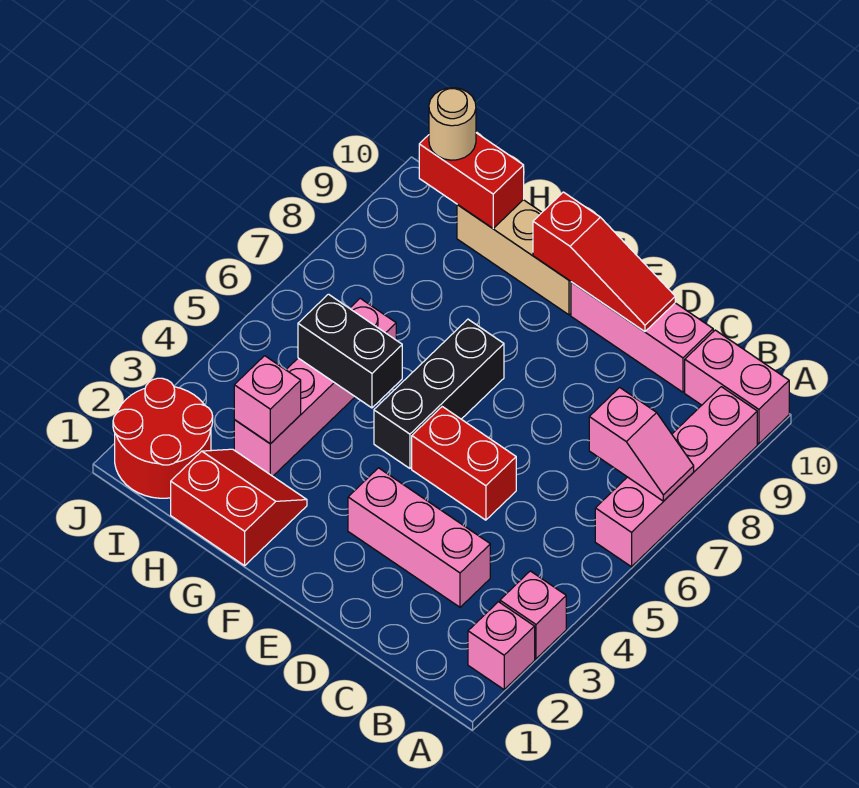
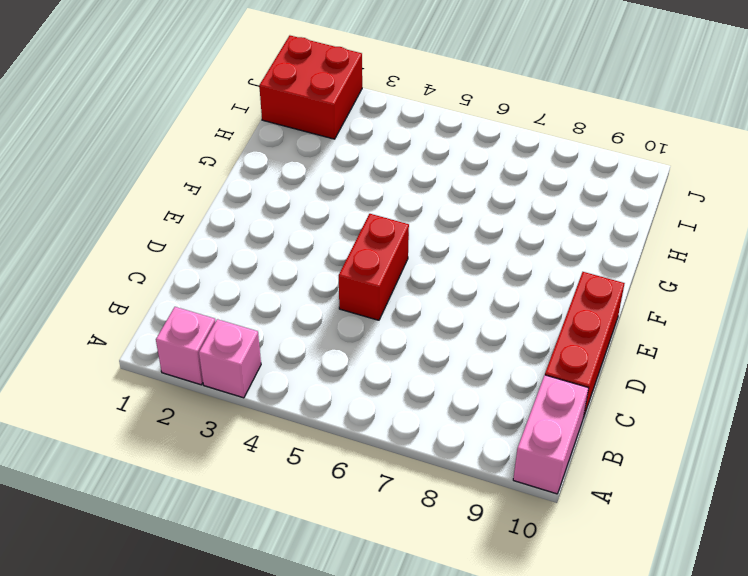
red brick C10:E10 level 1 -> pink brick C10:E10 level 1
red brick I1:J2 level 1 -> red round brick I1:J2 level 1
none -> pink brick A6:A9 level 1
none -> pink brick C3:E3 level 1
none -> black brick F5:F7 level 1

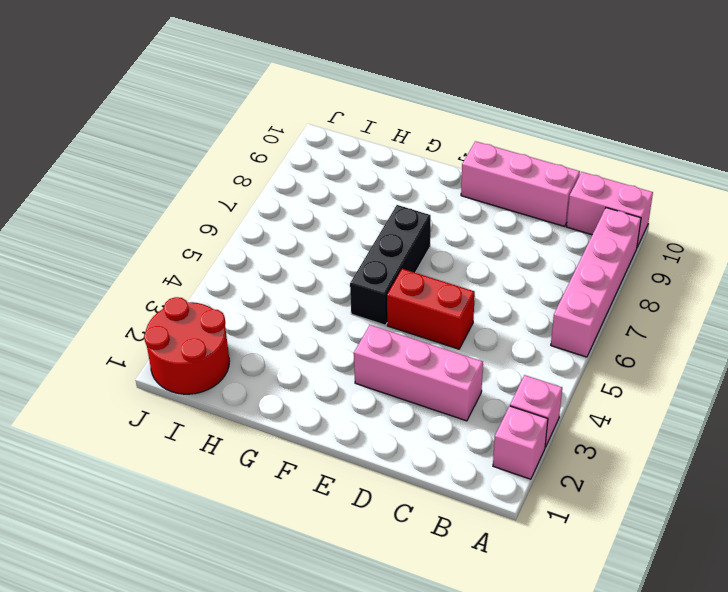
none -> tan brick F10:H10 level 1
none -> red slope G1:H2 level 1 top 1
none -> pink brick H3:H6 level 1

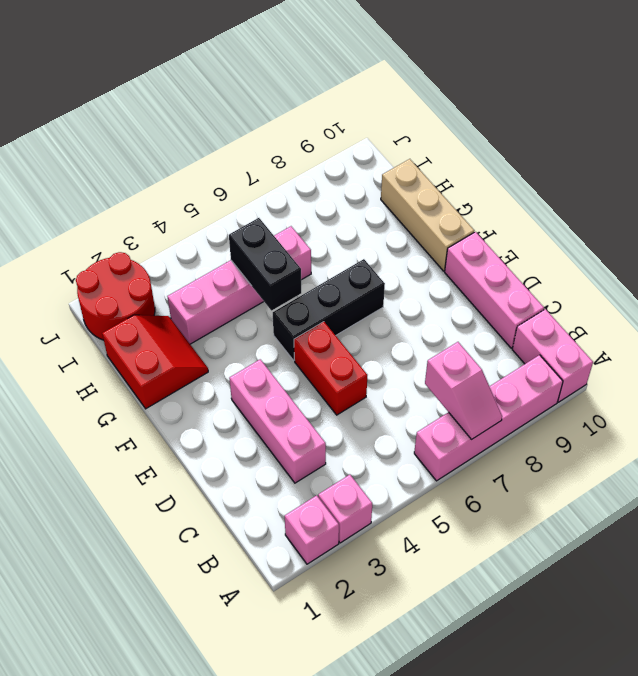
none -> red slope D10:F10 level 2 top F
none -> pink brick H3 level 2
none -> red brick H10:I10 level 2

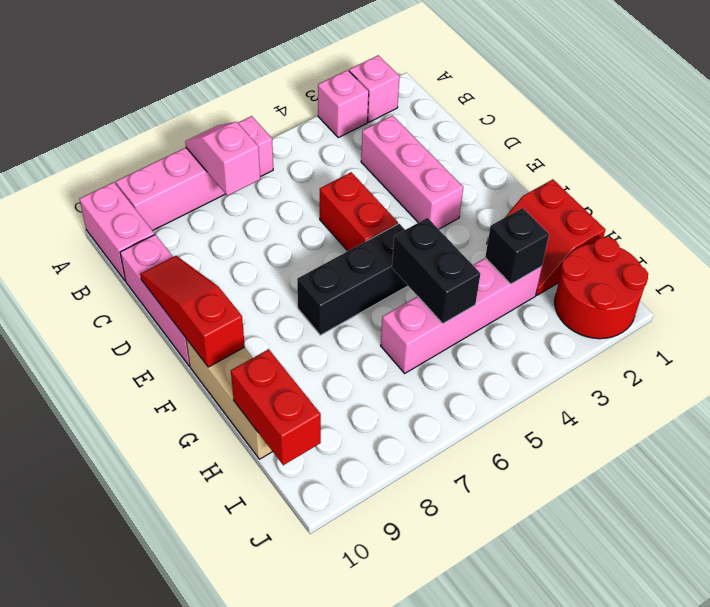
black brick H3 level 2 -> pink brick H3 level 2
none -> tan round brick I10 level 3

